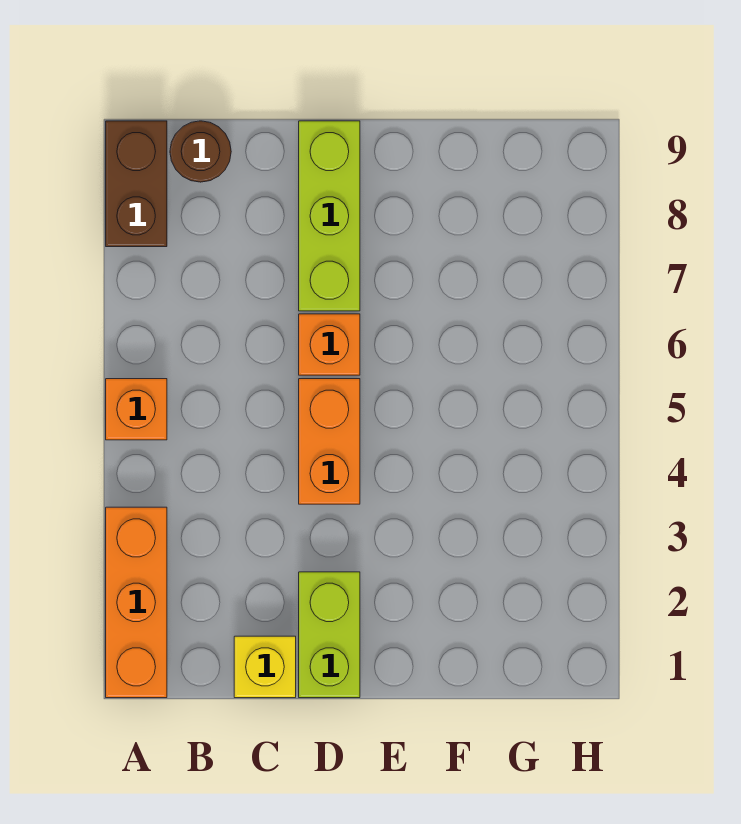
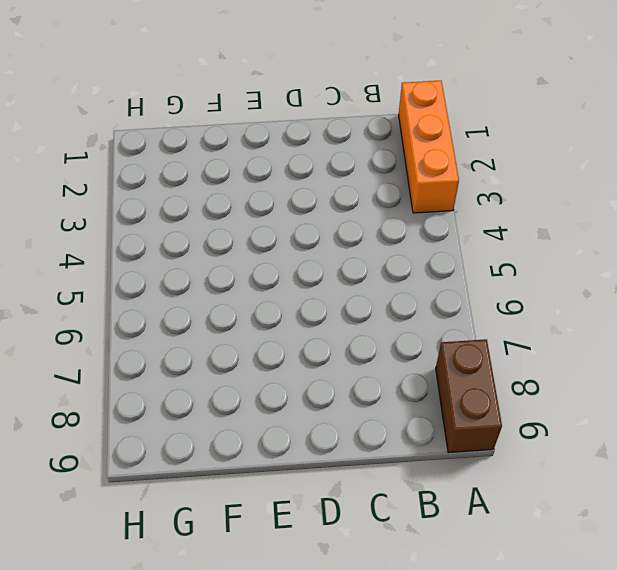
none -> orange brick A5 level 1
none -> brown round brick B9 level 1

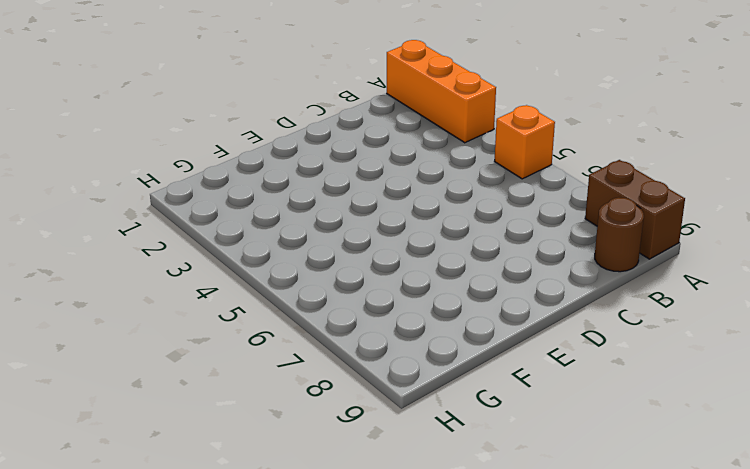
none -> yellow brick C1 level 1
none -> lime brick D1:D2 level 1

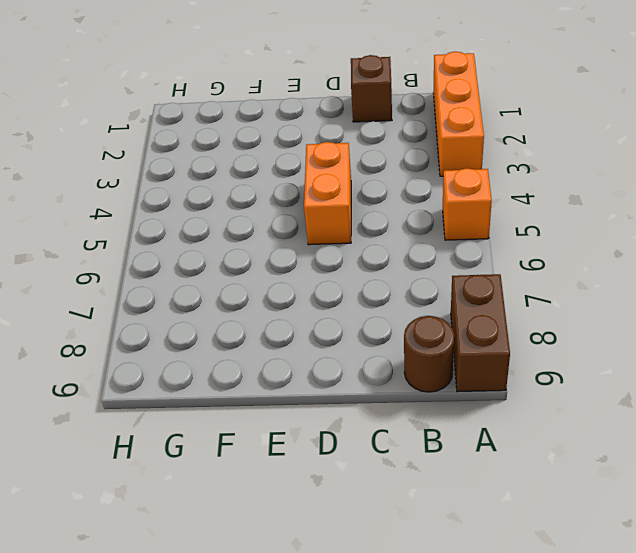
brown brick C1 level 1 -> yellow brick C1 level 1
none -> lime brick D1:D2 level 1
none -> orange brick D6 level 1

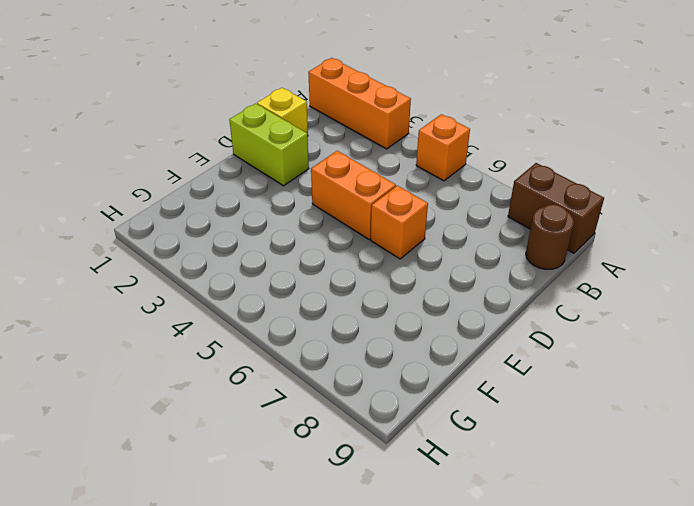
none -> lime brick D7:D9 level 1

